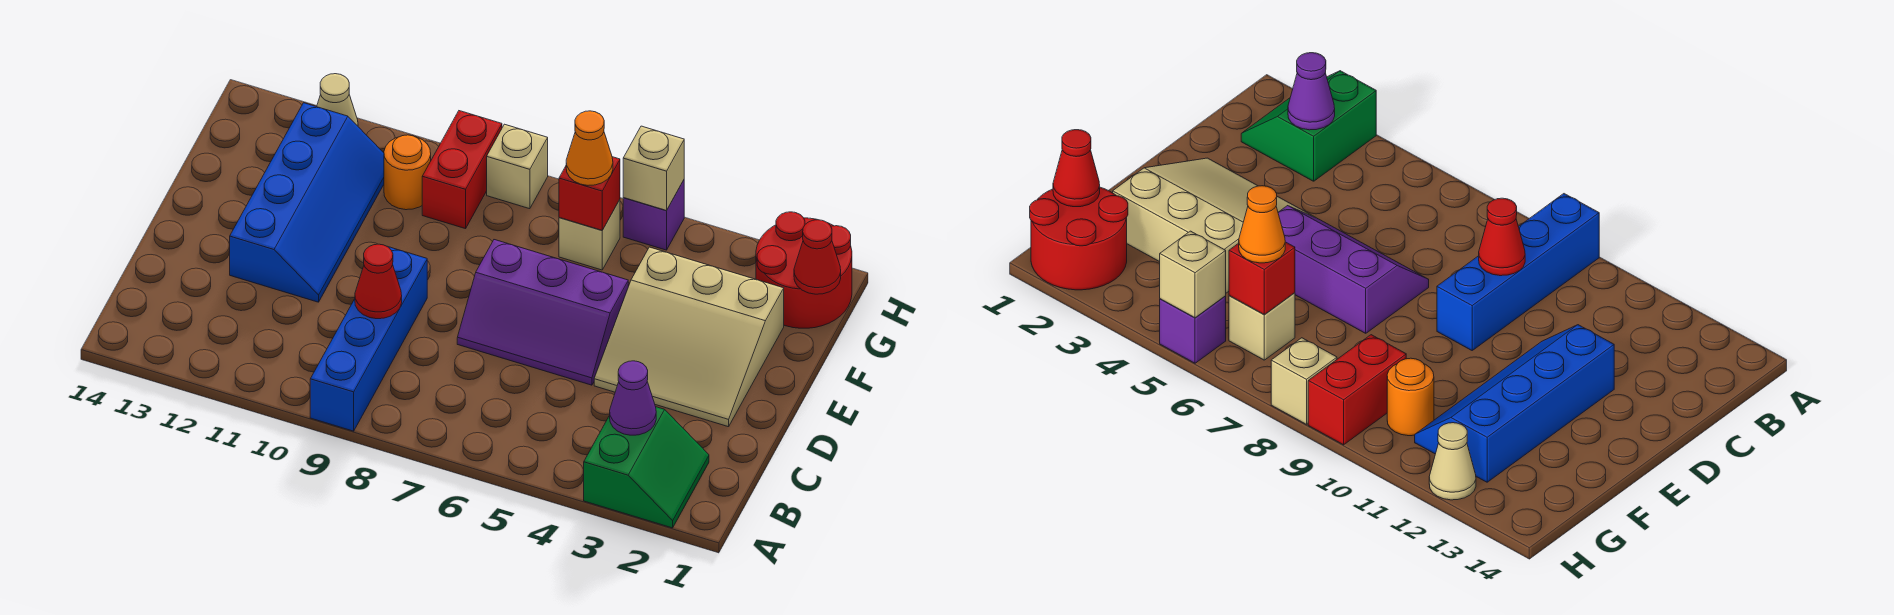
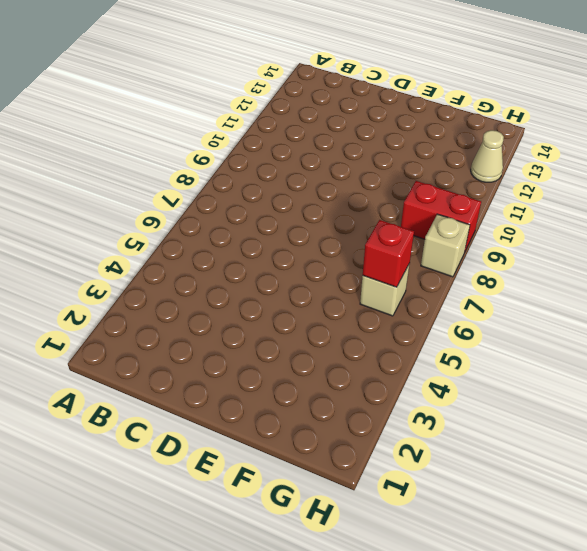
none -> green slope A2:B3 level 1 top 3
none -> blue brick A9:D9 level 1
none -> tan slope D2:F4 level 1 top F

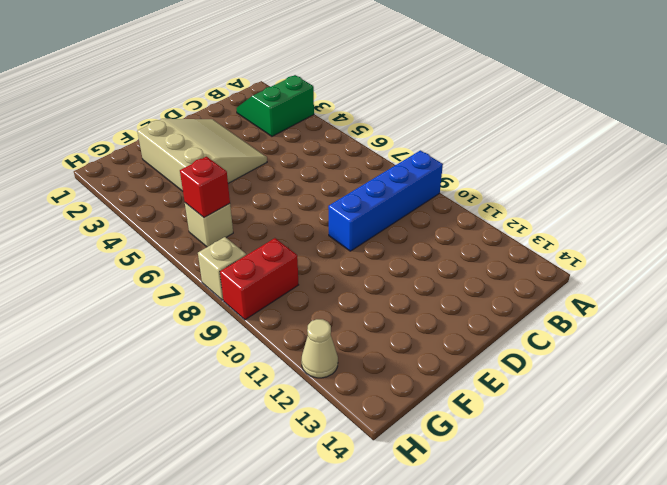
none -> purple slope D5:E7 level 1 top E
none -> blue slope D11:G12 level 1 top 12
none -> red round brick G1:H2 level 1

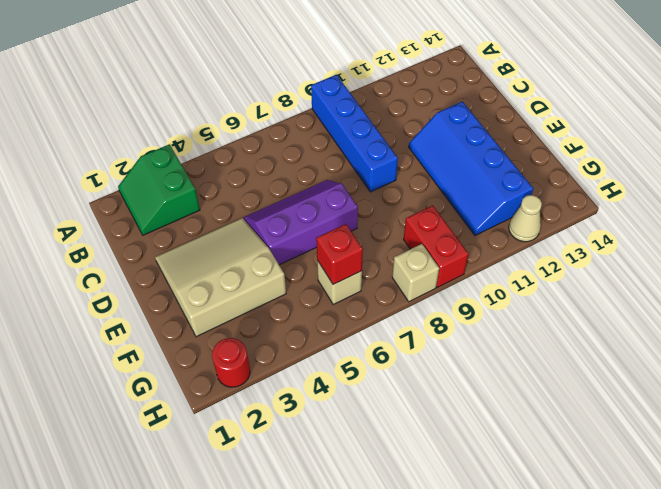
red round brick H2 level 1 -> red round brick G1:H2 level 1
none -> orange round brick G10 level 1
none -> purple brick H5 level 1
none -> purple cone B3 level 2

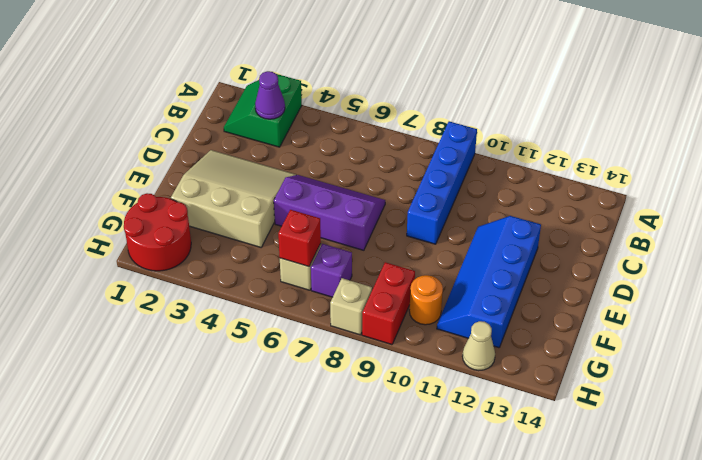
purple brick G7 level 1 -> purple brick H5 level 1
none -> red cone C9 level 2
none -> red cone G1 level 2
none -> tan brick H5 level 2

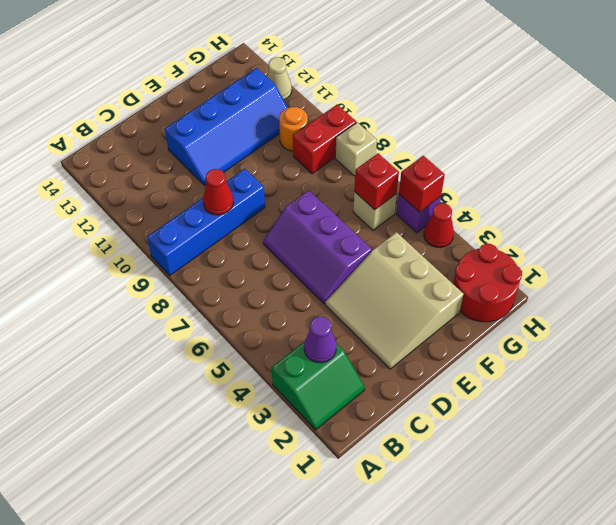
red cone H4 level 1 -> red cone G1 level 2
red brick H5 level 2 -> tan brick H5 level 2
none -> orange cone G6 level 3

